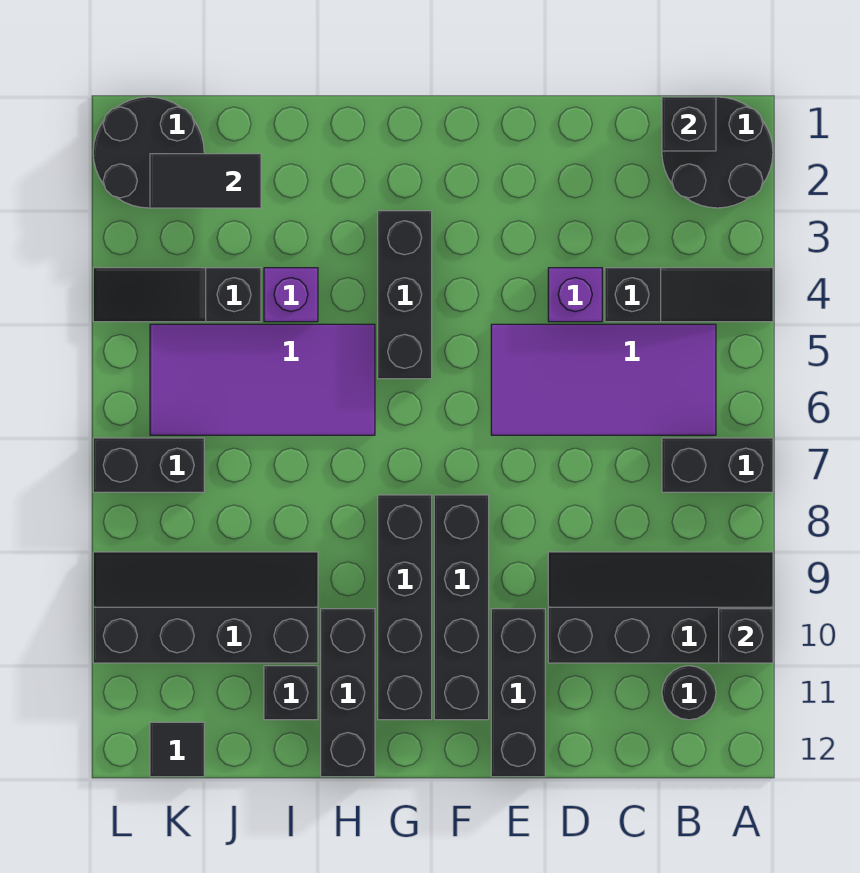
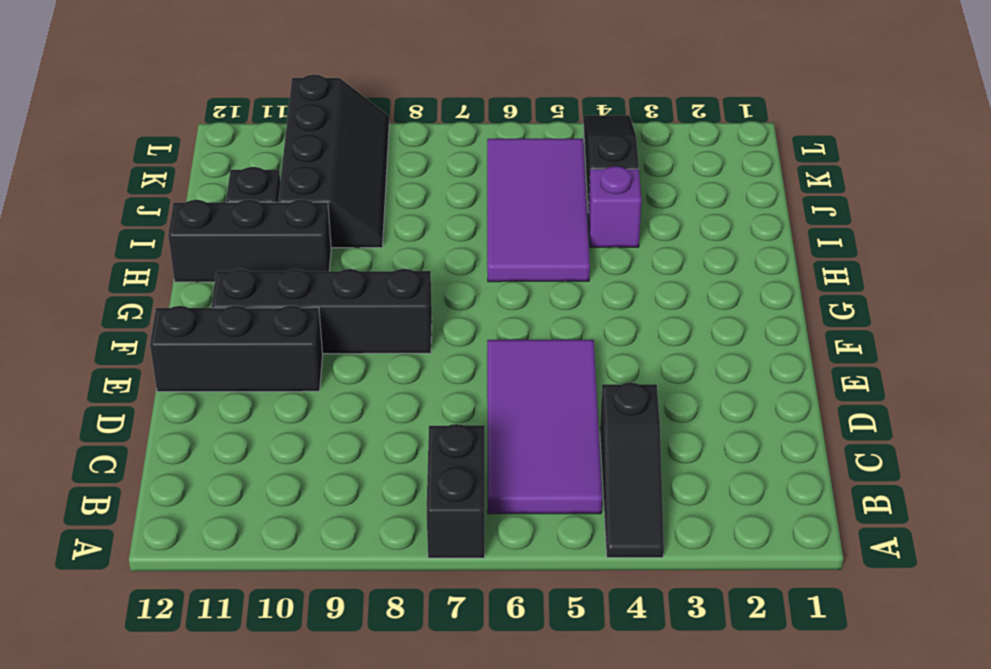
none -> black round brick A1:B2 level 1
none -> black slope A9:D10 level 1 top 10
none -> black round brick B11 level 1

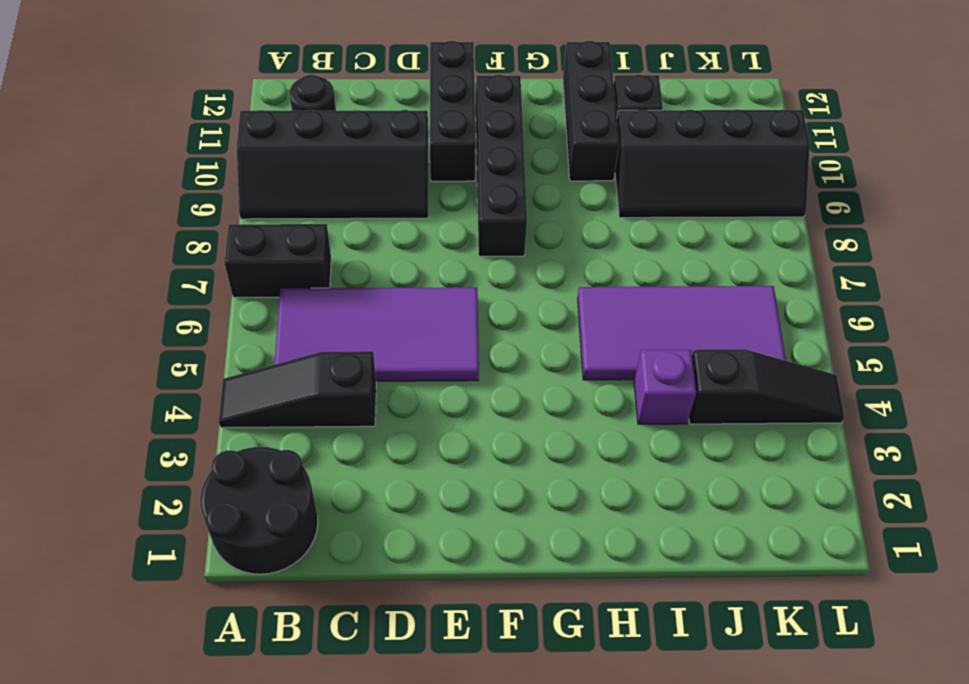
none -> purple brick D4 level 1
none -> black brick G3:G5 level 1
none -> black brick G8:G11 level 1

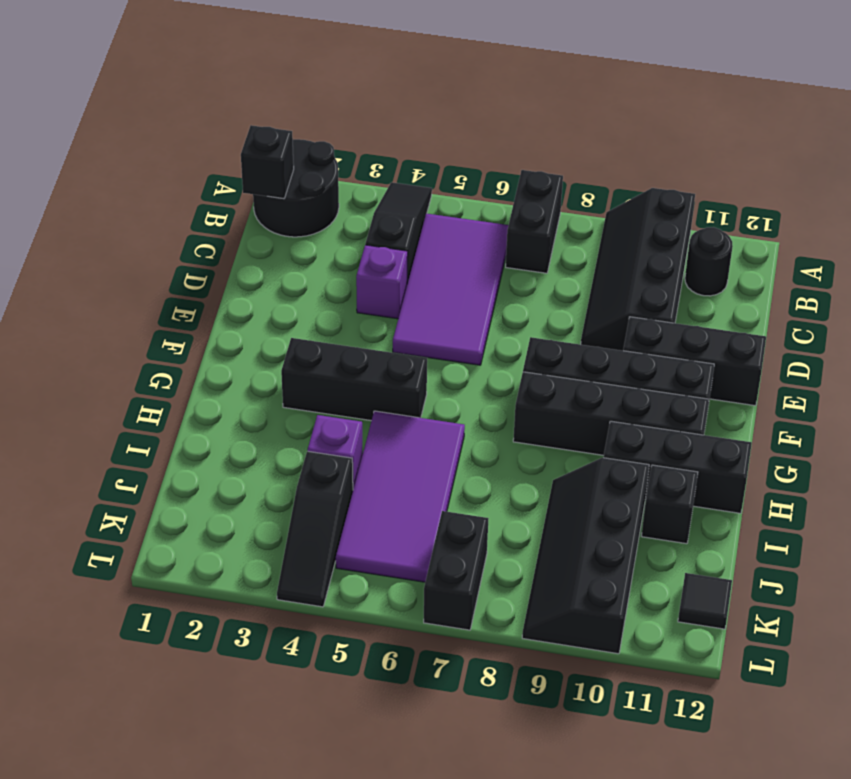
none -> black round brick K1:L2 level 1
none -> black brick A10 level 2
none -> black tile J2:K2 level 2

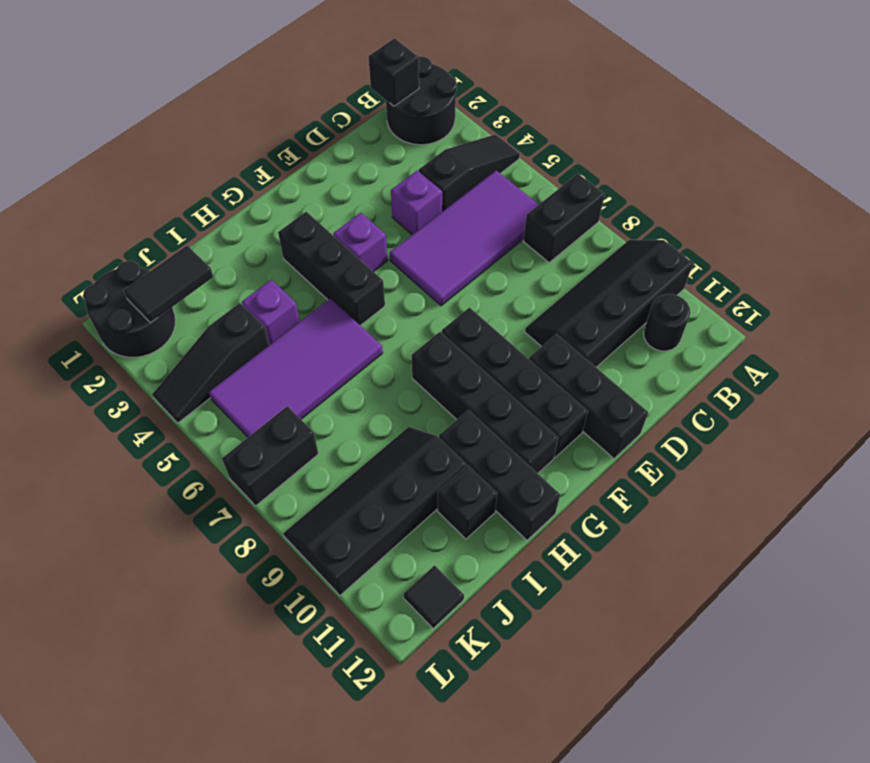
purple brick F4 level 1 -> none
none -> black brick A10 level 2

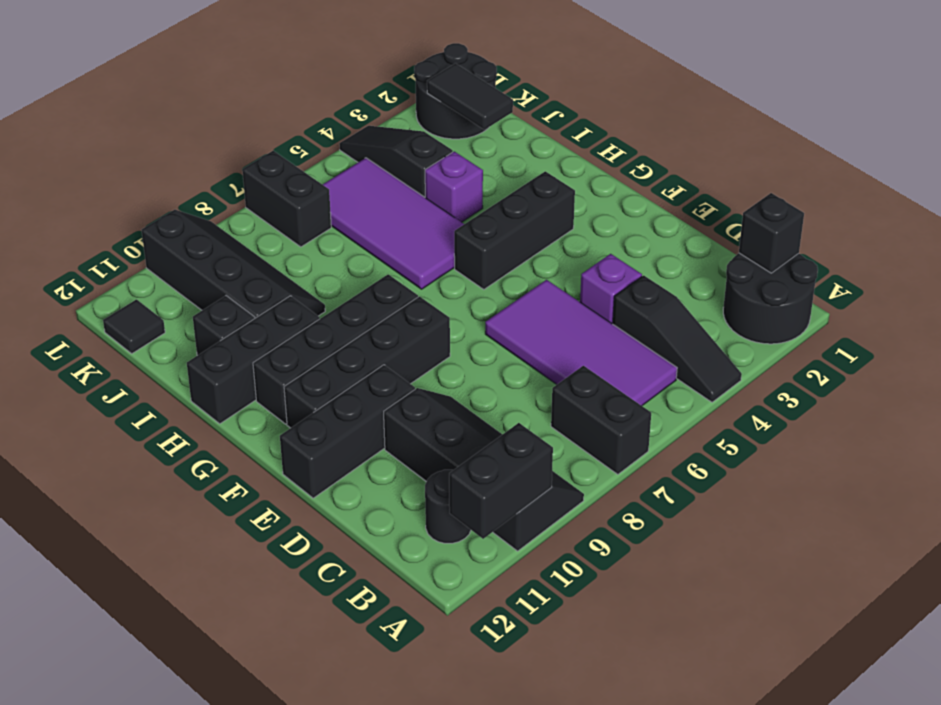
black brick A10:A11 level 2 -> black brick A10 level 2

